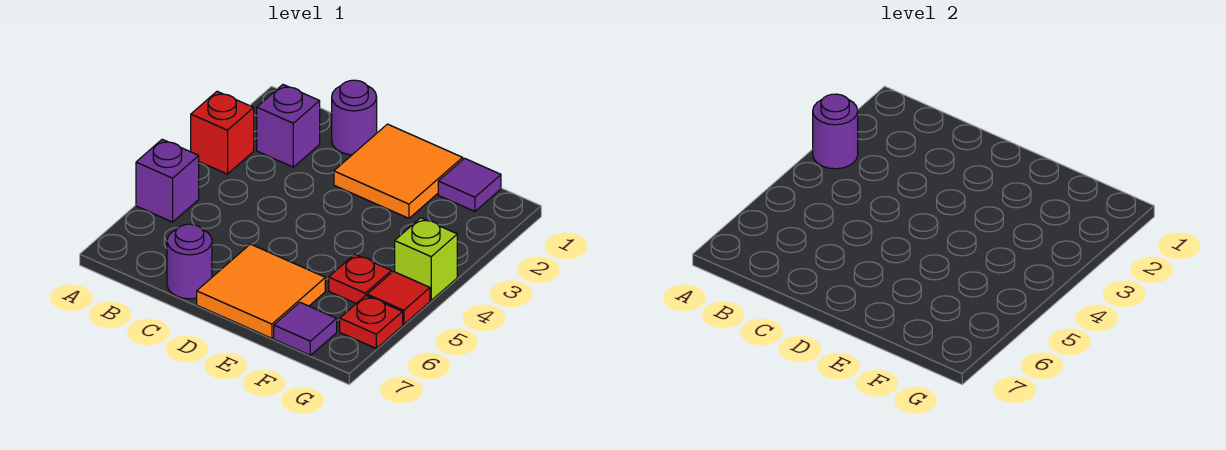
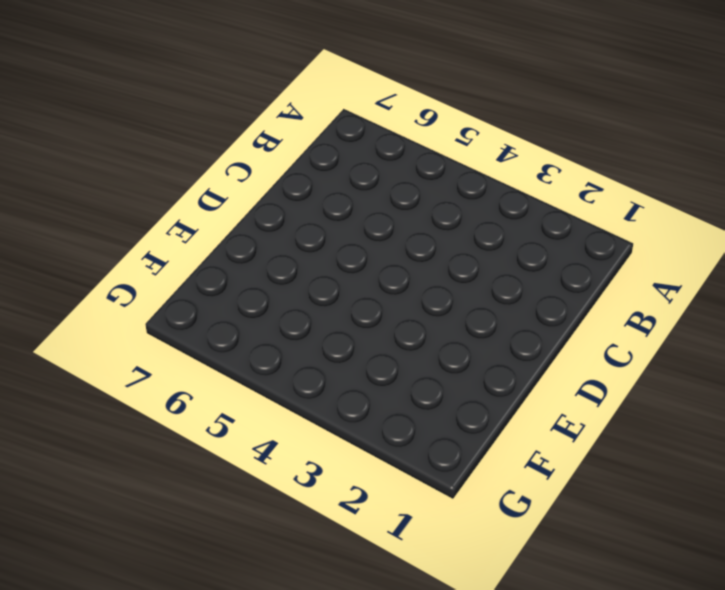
none -> red brick A3 level 1
none -> purple brick A5 level 1
none -> purple brick B2 level 1

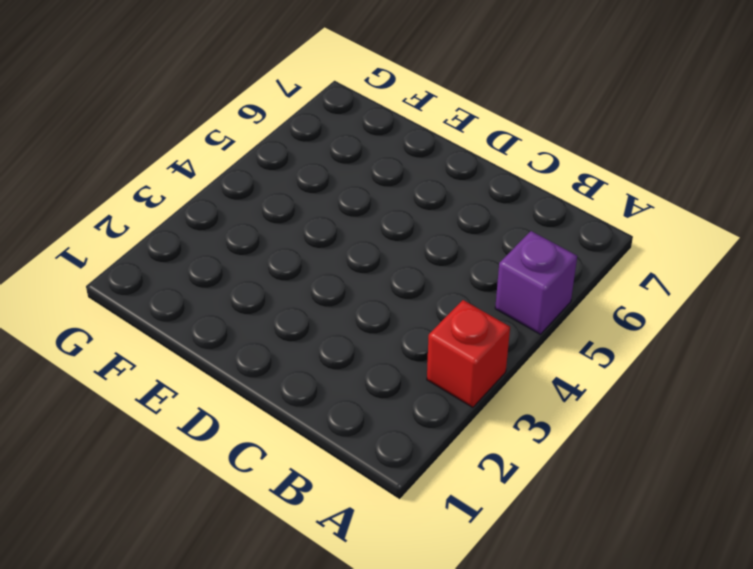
none -> purple brick B2 level 1
none -> purple round brick C1 level 1
none -> purple round brick C7 level 1

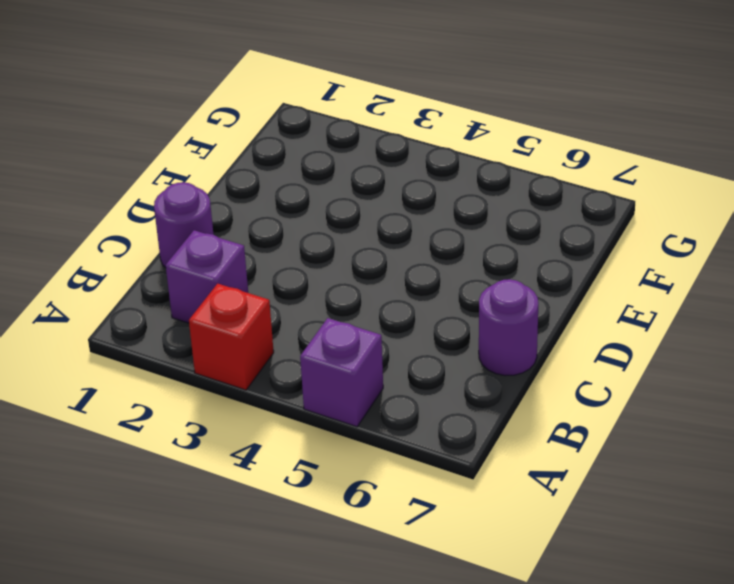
none -> orange tile D1:E2 level 1
none -> orange tile D6:E7 level 1
none -> purple tile F1 level 1

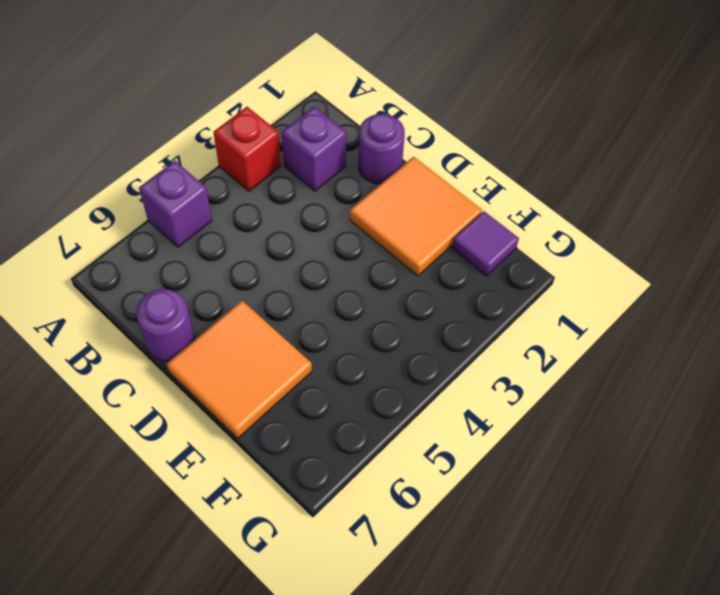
none -> red plate F5 level 1
none -> purple tile F7 level 1
none -> lime brick G4 level 1

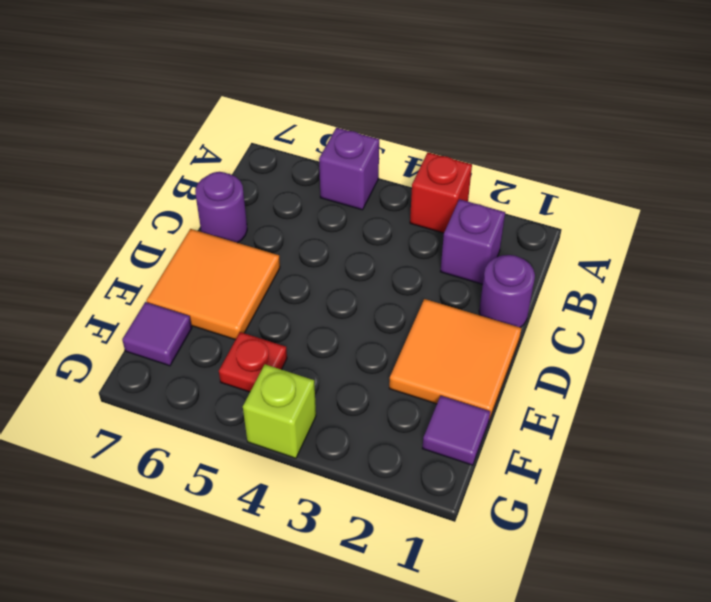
none -> red tile G5 level 1
none -> red plate G6 level 1
none -> purple round brick A3 level 2

